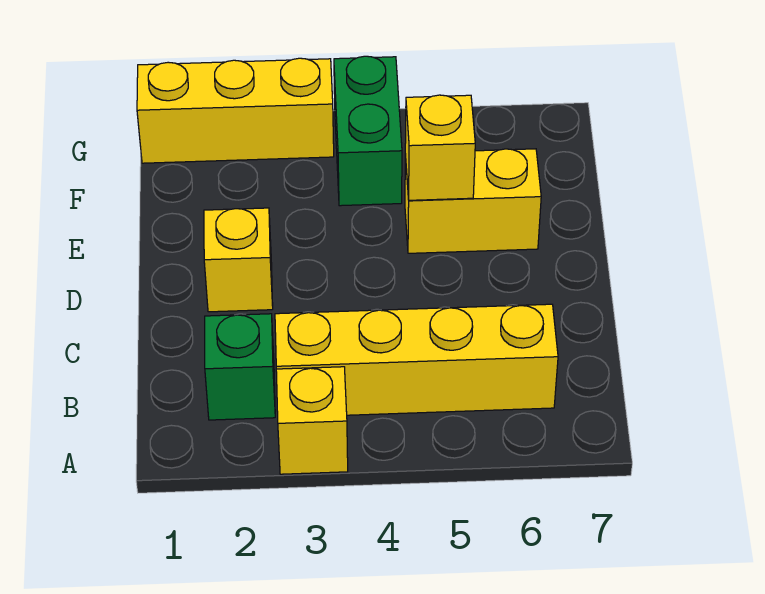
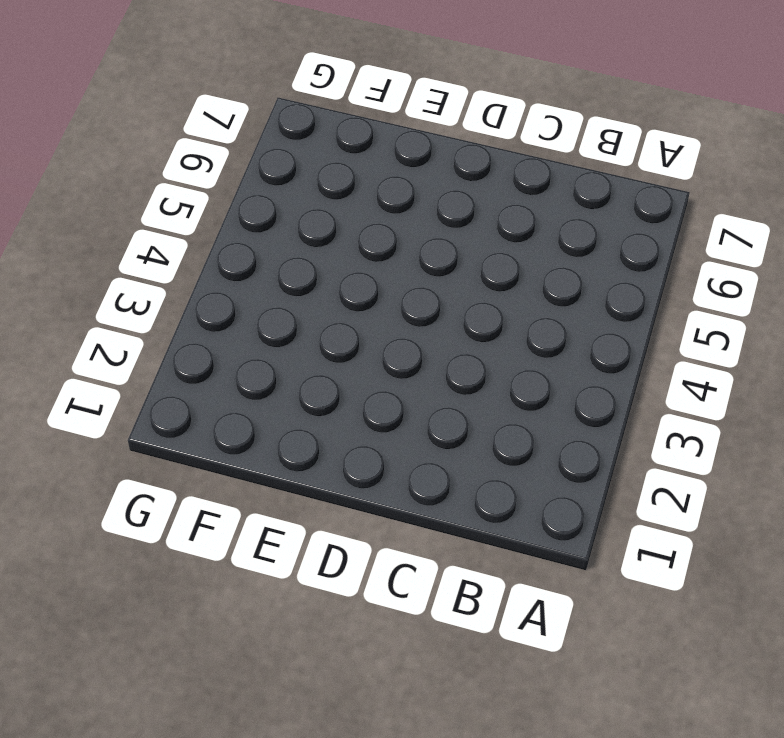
none -> yellow brick A3 level 1
none -> green brick B2 level 1

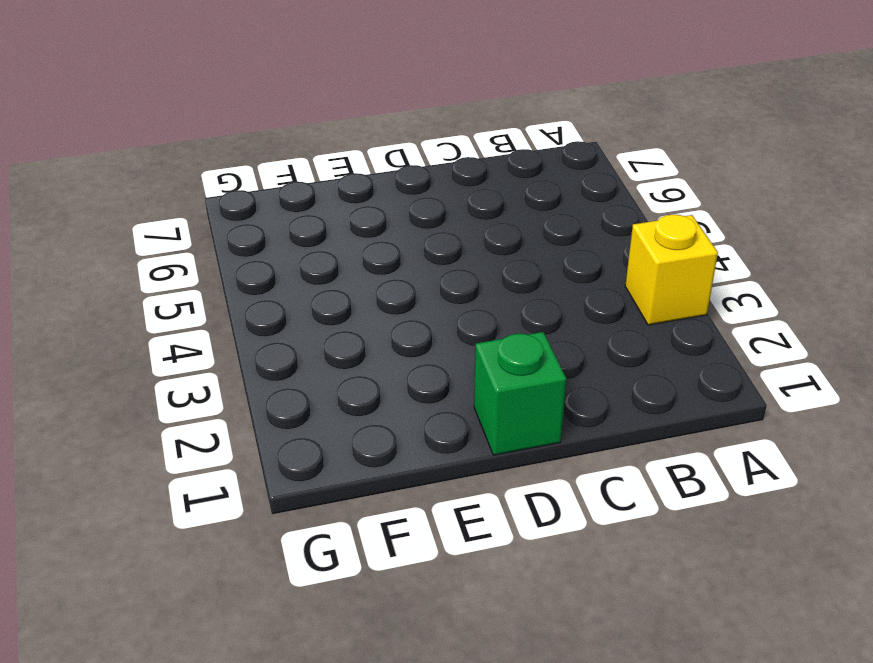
green brick D1 level 1 -> green brick B2 level 1
none -> yellow brick B3:B6 level 1
none -> yellow brick D2 level 1

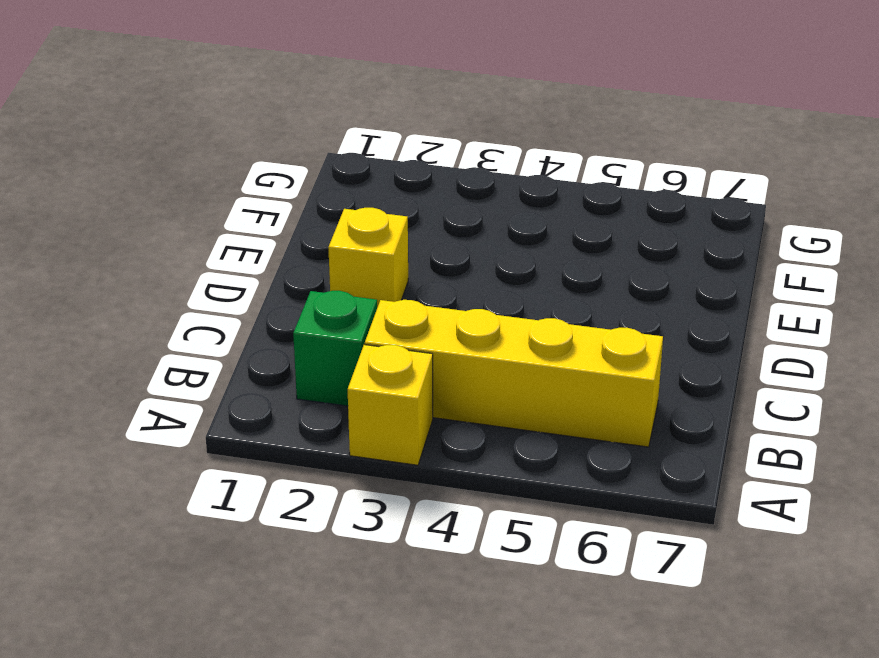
none -> yellow brick E5:E6 level 1
none -> green brick F4:G4 level 1

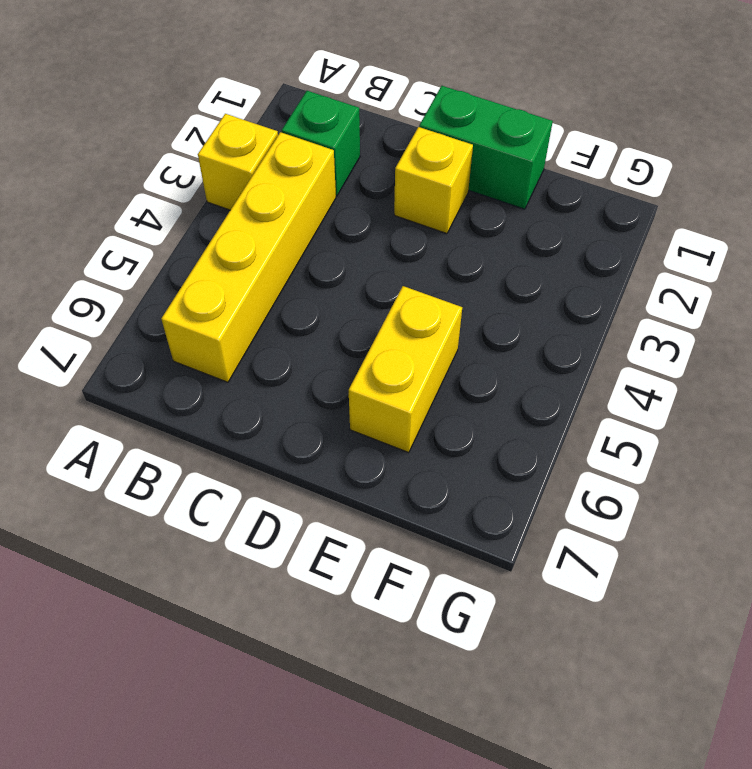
green brick D1:E1 level 1 -> green brick F4:G4 level 1
none -> yellow brick G1:G3 level 1
none -> yellow brick E5 level 2

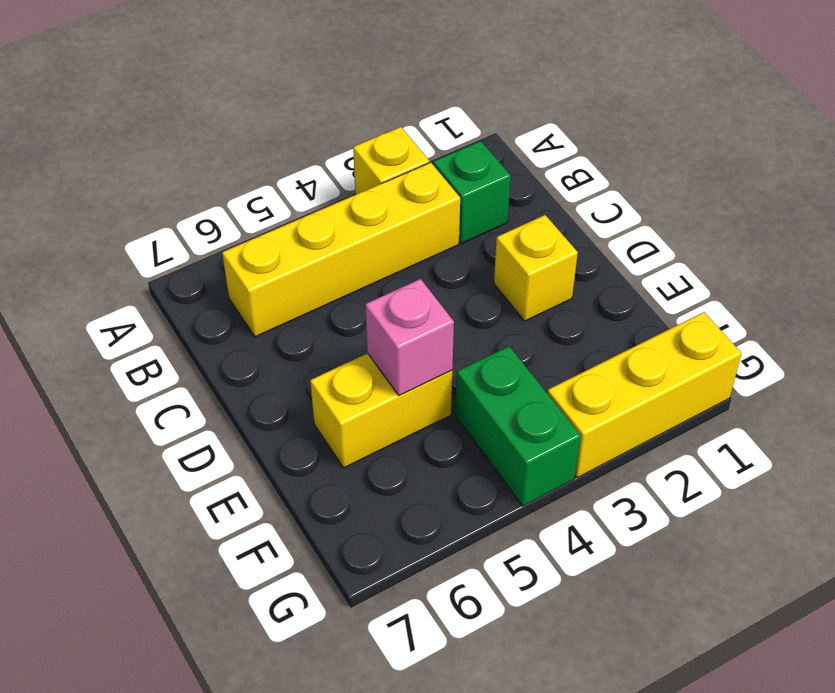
pink brick E5 level 2 -> yellow brick E5 level 2

